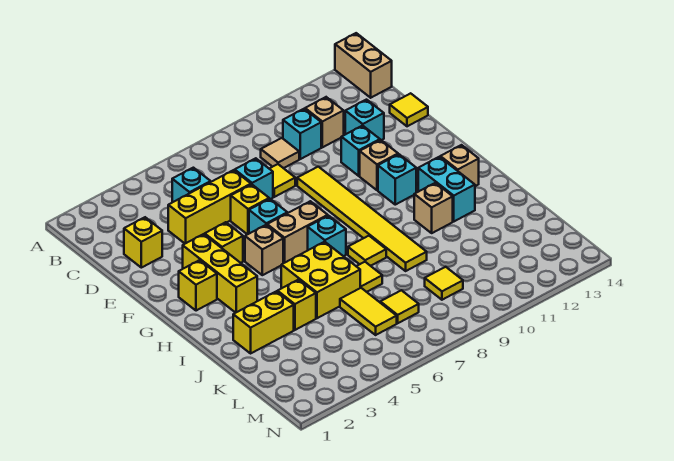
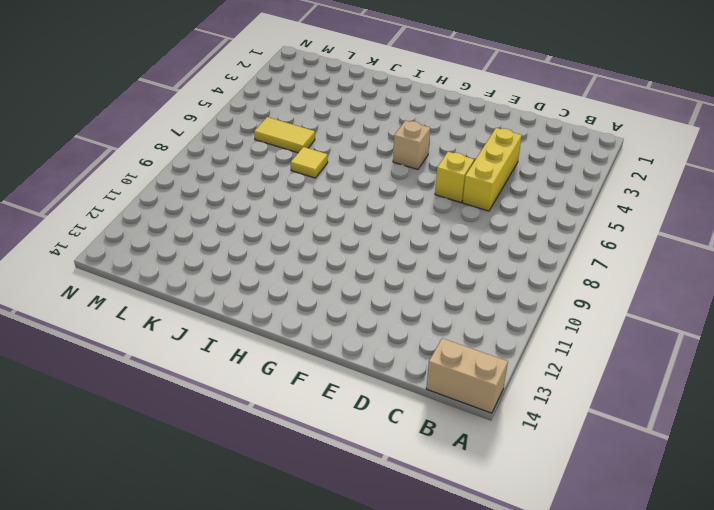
none -> cyan brick C5 level 1
none -> tan tile C9 level 1
none -> cyan brick C10 level 1
none -> tan brick C11 level 1

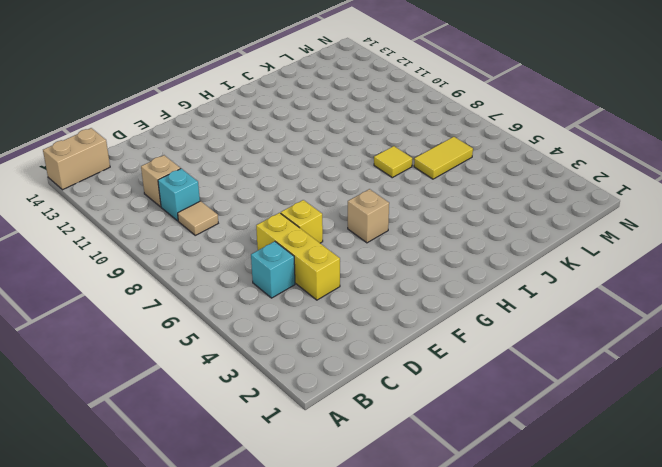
none -> yellow brick D2 level 1
none -> cyan brick D7 level 1
none -> yellow tile D8 level 1
none -> cyan brick D12 level 1

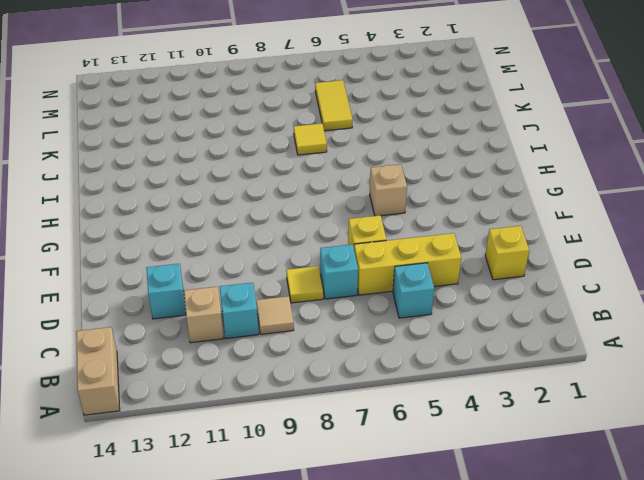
none -> yellow tile D14 level 1
none -> yellow tile E9:J9 level 1
none -> cyan brick E11 level 1
none -> yellow brick F3:H3 level 1

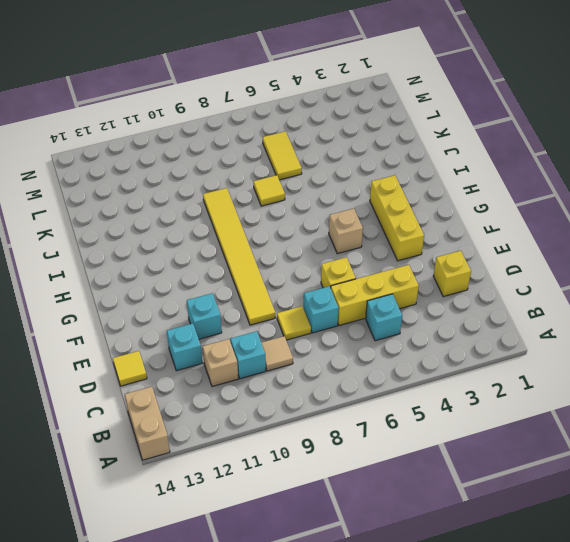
none -> yellow brick F4 level 1
none -> cyan brick F6 level 1
none -> tan brick F11 level 1
none -> yellow brick G2 level 1

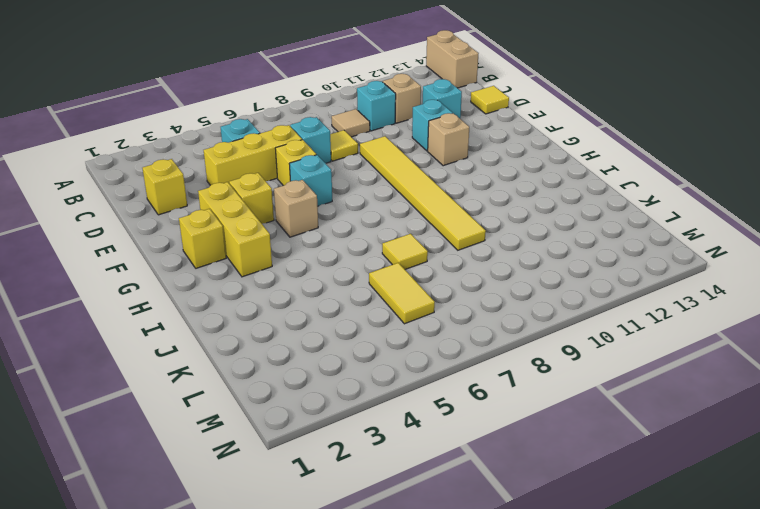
none -> tan brick G6:G7 level 1
none -> cyan brick G11 level 1
none -> cyan brick H7 level 1
none -> cyan brick H12:I12 level 1

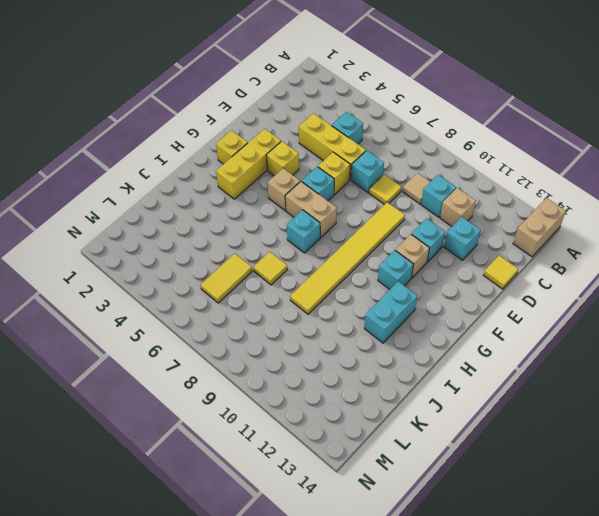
none -> yellow brick D2 level 1
none -> tan brick H13 level 1
none -> yellow brick I5:J6 level 1
none -> yellow tile I8 level 1

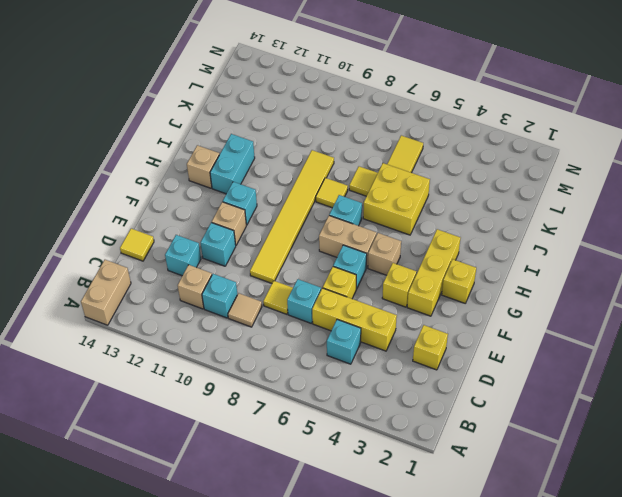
none -> tan brick I11 level 1
none -> yellow brick J2:J3 level 1
none -> yellow brick J4 level 1
none -> yellow tile L7 level 1

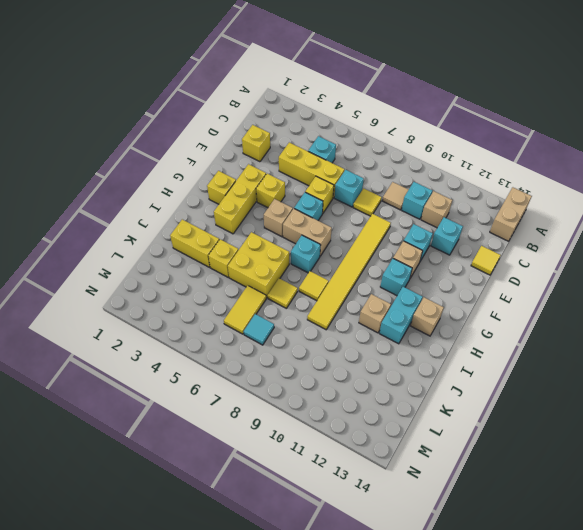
cyan tile L7 level 1 -> yellow tile L7 level 1
none -> yellow tile L9 level 1

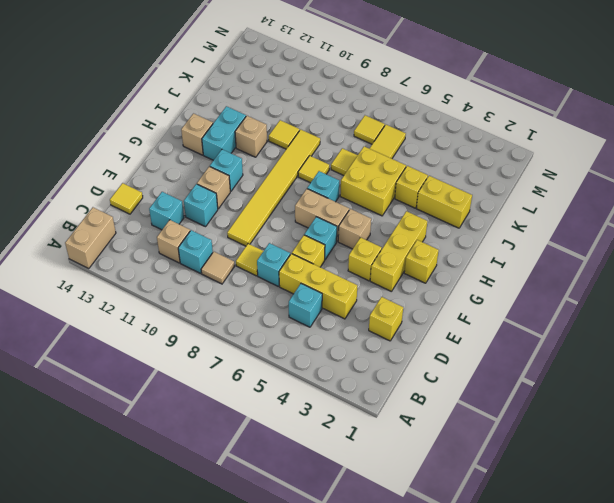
yellow tile J10 level 1 -> yellow tile L9 level 1

